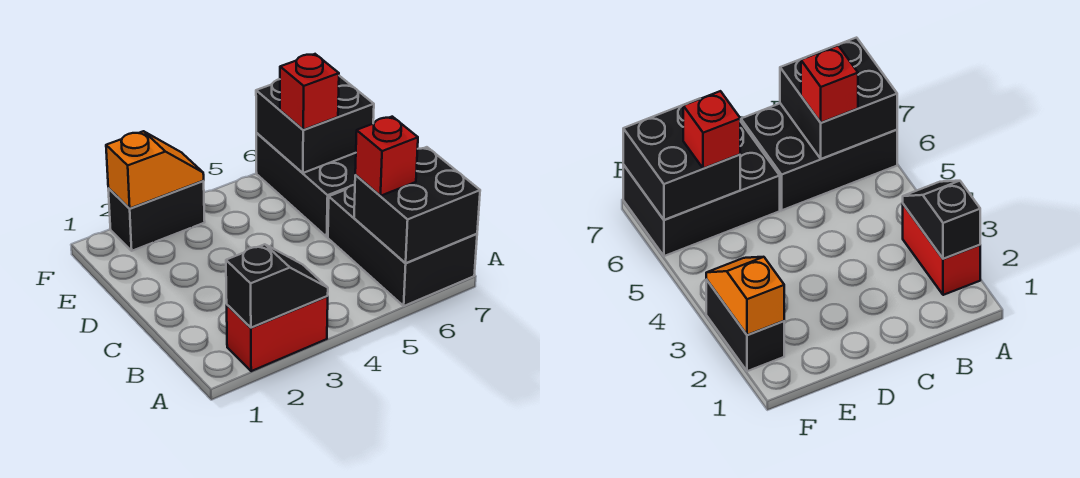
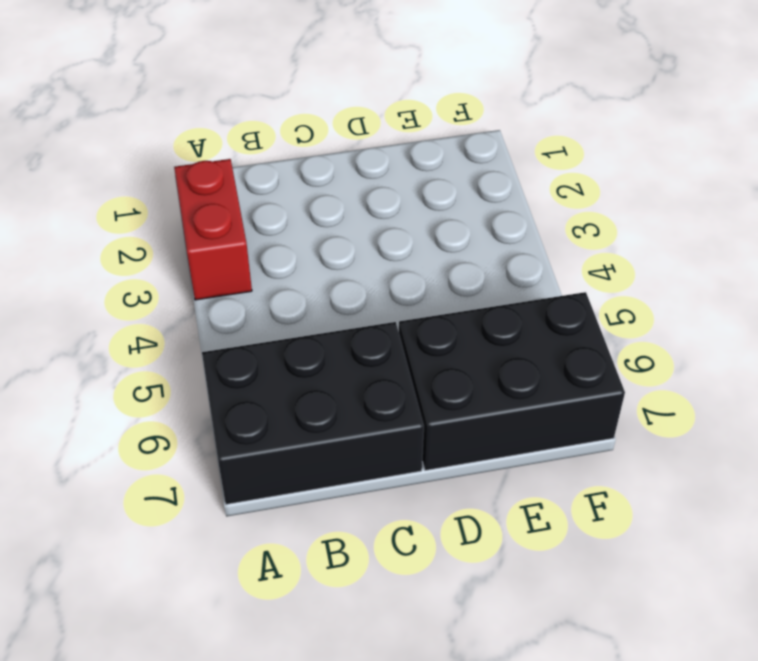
none -> black brick F2:F3 level 1
none -> black slope A2:A3 level 2 top 2

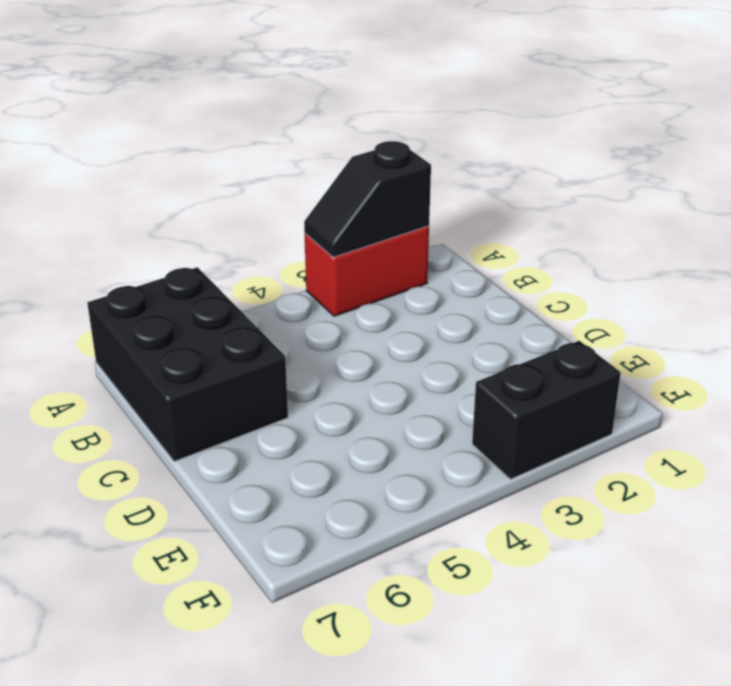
none -> black brick D6:F7 level 1
none -> black brick A6:B7 level 2

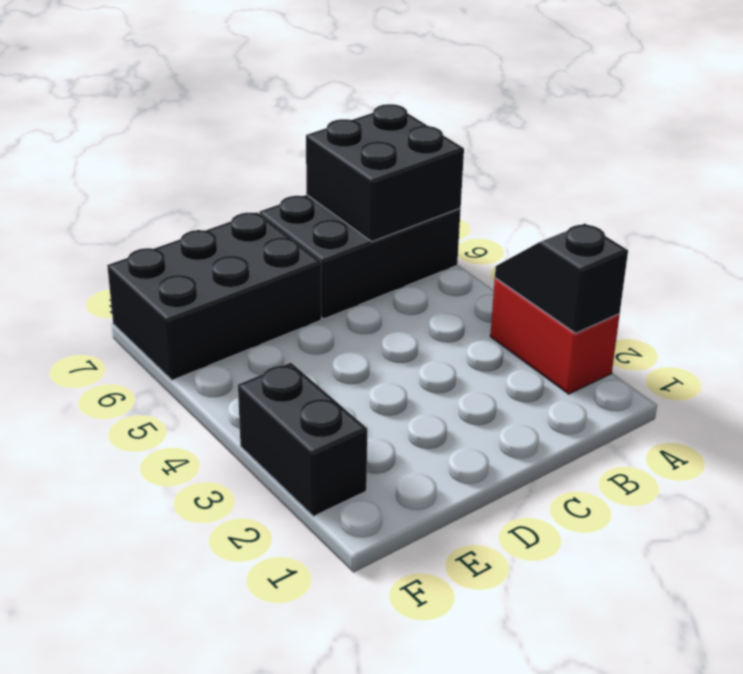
none -> black brick E6:F7 level 2
none -> orange slope F2:F3 level 2 top 2

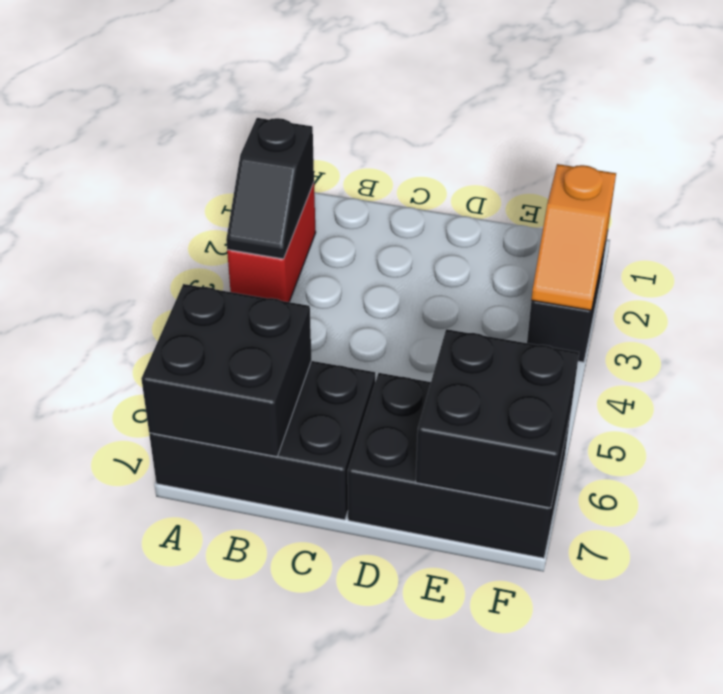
none -> red brick B6 level 3
none -> red brick E6 level 3

